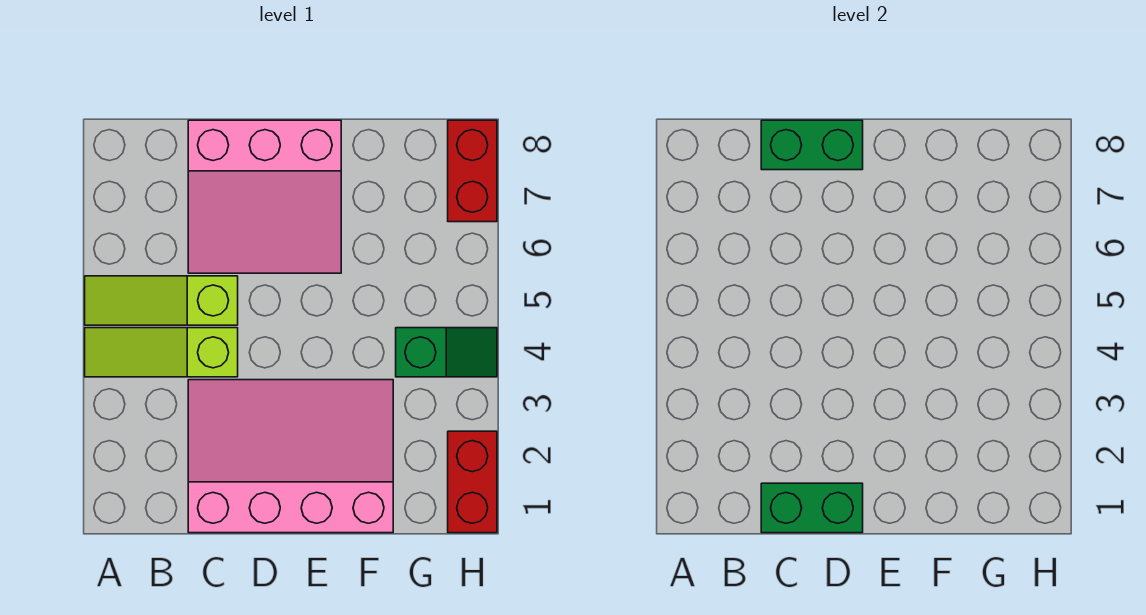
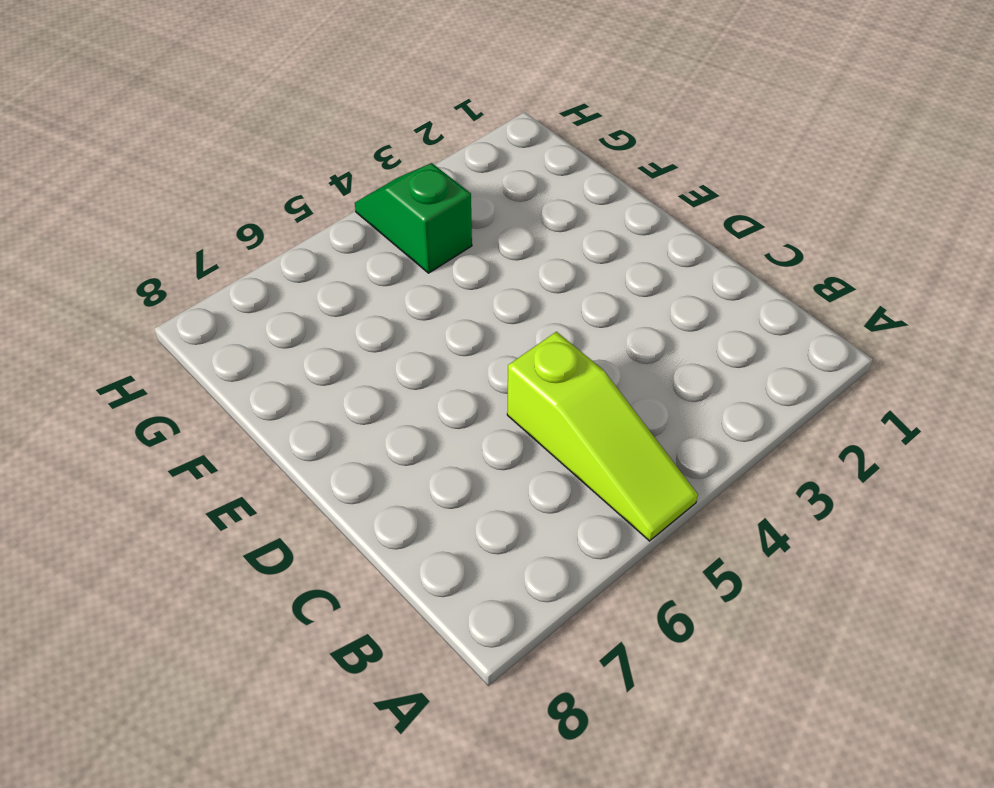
none -> lime slope A4:C4 level 1 top C
none -> pink slope C1:F3 level 1 top 1

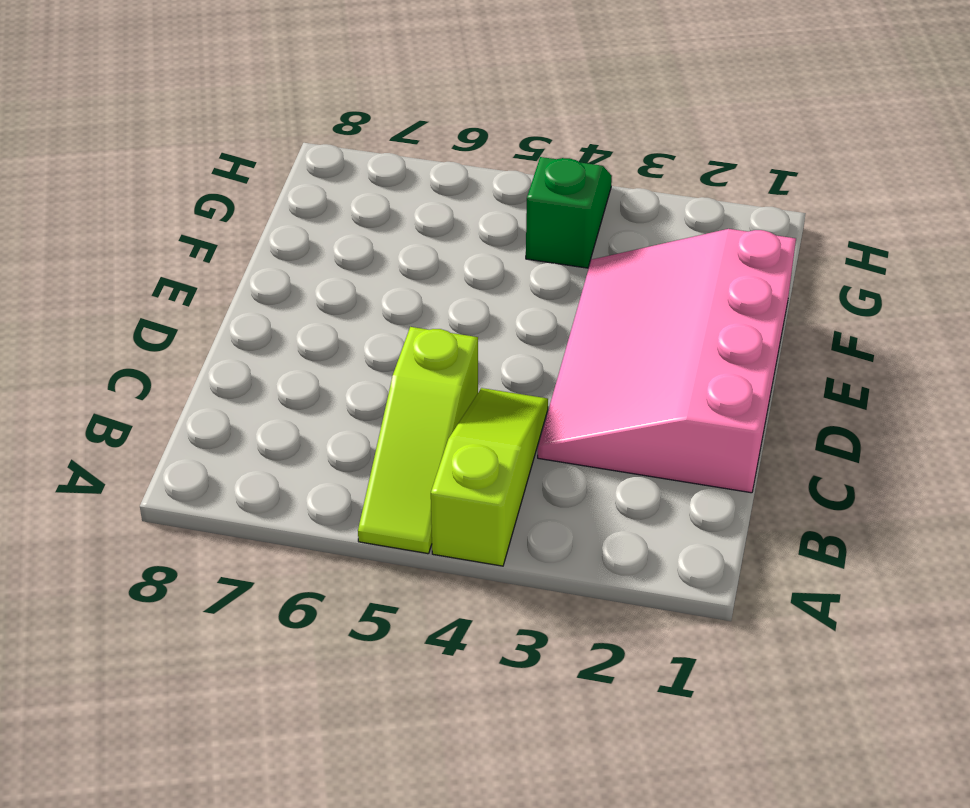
lime slope A4:C4 level 1 top A -> lime slope A4:C4 level 1 top C
none -> pink slope C6:E8 level 1 top 8
none -> red brick H1:H2 level 1

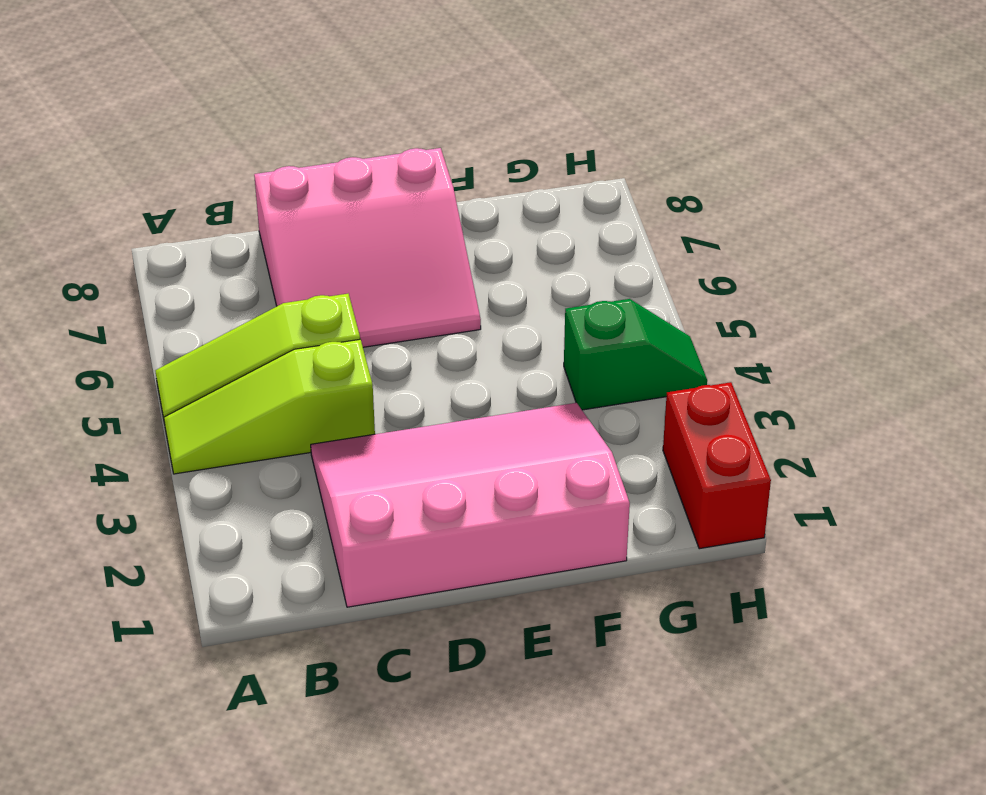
none -> red brick H7:H8 level 1
none -> green brick C1:D1 level 2

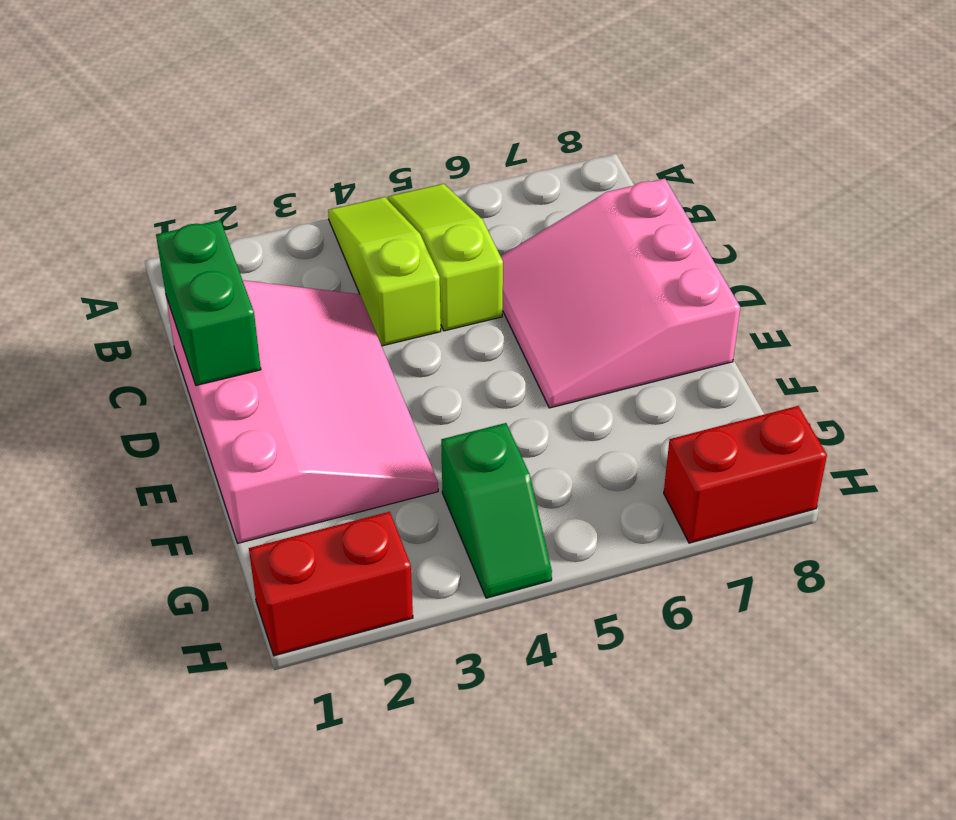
none -> green brick C8:D8 level 2

